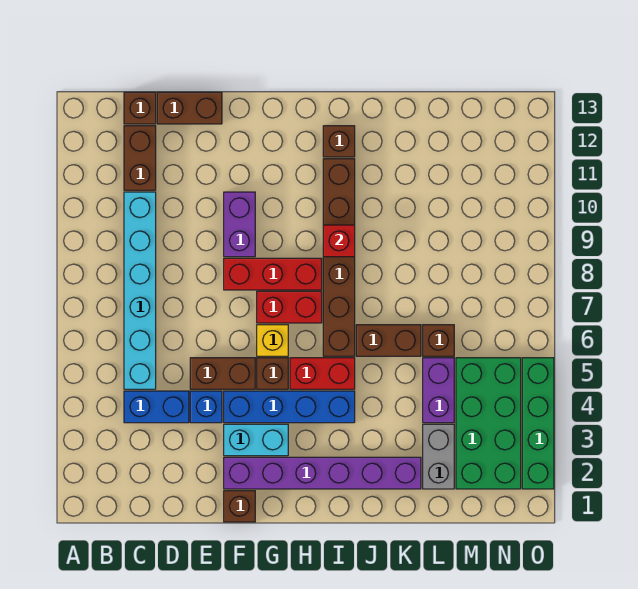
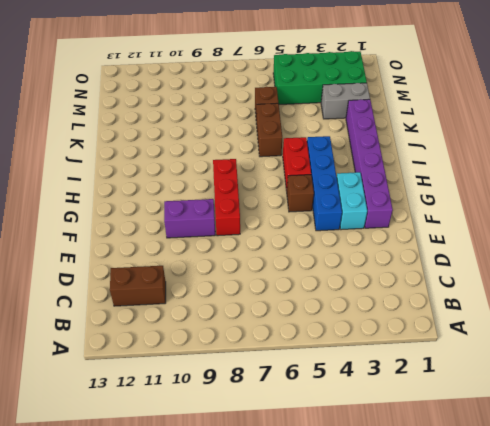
none -> blue brick C4:D4 level 1
none -> cyan brick C5:C10 level 1
none -> brown brick C13 level 1

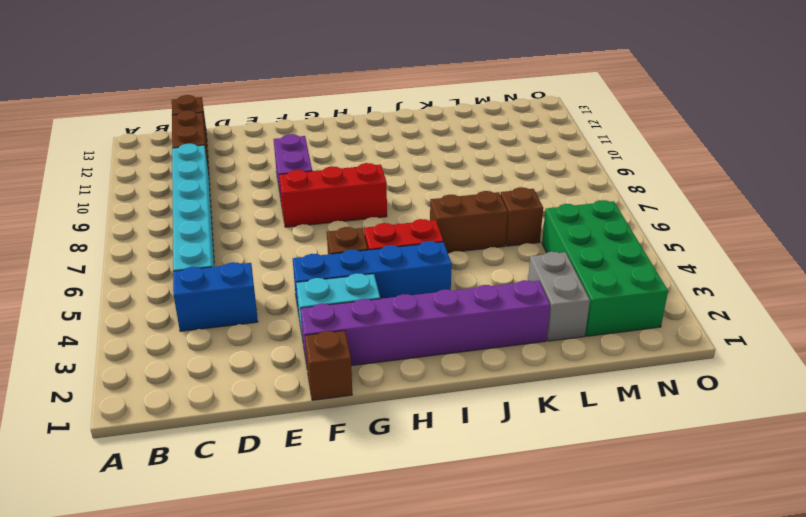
none -> brown brick D13:E13 level 1
none -> blue brick E4 level 1
none -> brown brick E5:F5 level 1

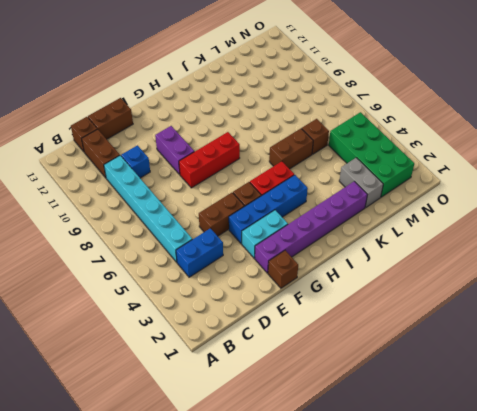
blue brick D10 level 1 -> blue brick E4 level 1
none -> yellow brick G6 level 1
none -> red brick G7:H7 level 1
none -> brown brick I6:I11 level 1

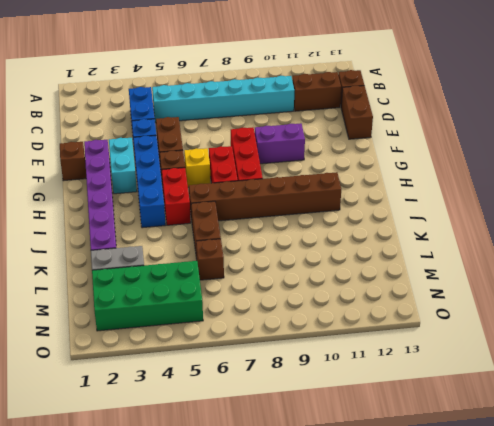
none -> brown brick I12 level 1
none -> purple brick L4:L5 level 1
none -> green brick O2:O5 level 1

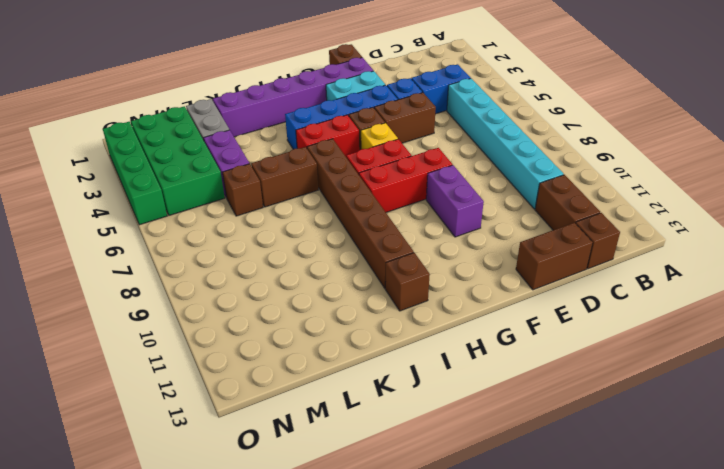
none -> red brick I9 level 2

